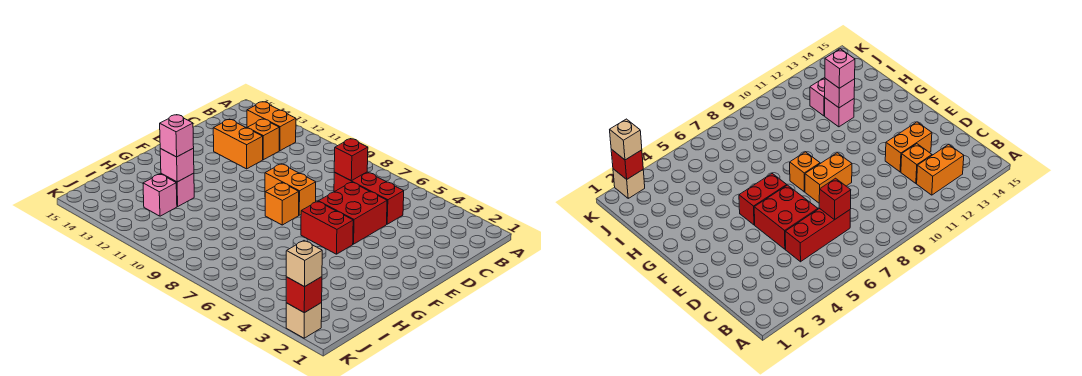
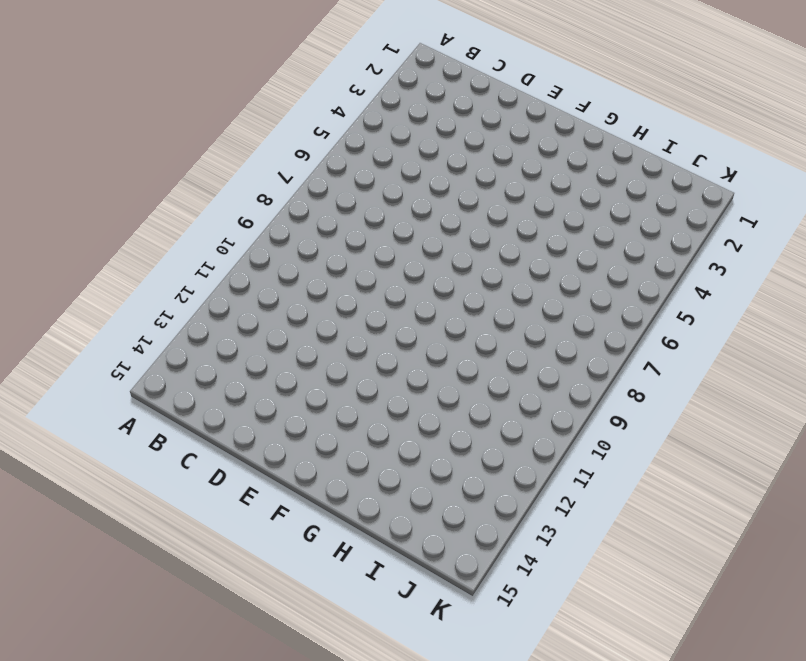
none -> orange brick B12:B13 level 1
none -> red brick C5:C7 level 1
none -> orange brick C12 level 1

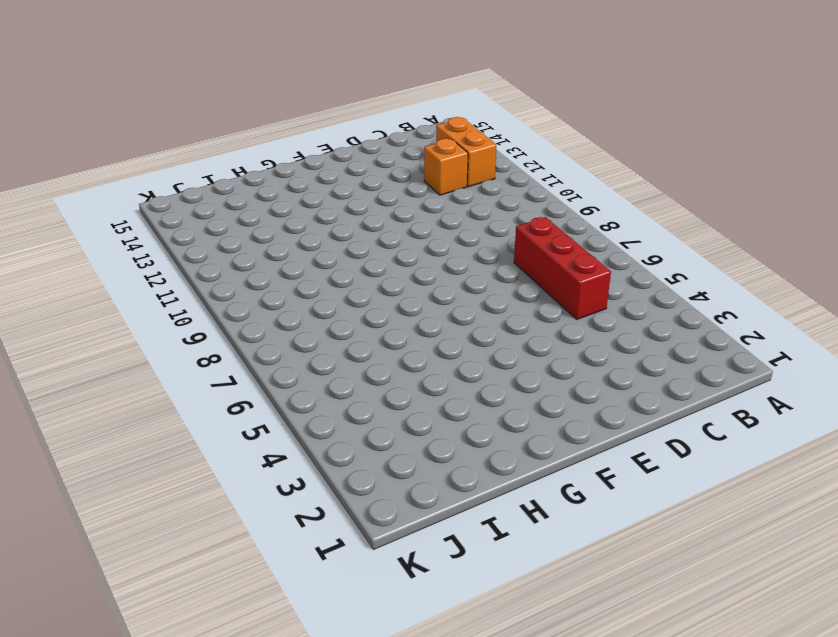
none -> red brick D5:E6 level 1
none -> orange brick D12:D13 level 1
none -> orange brick E8:E9 level 1

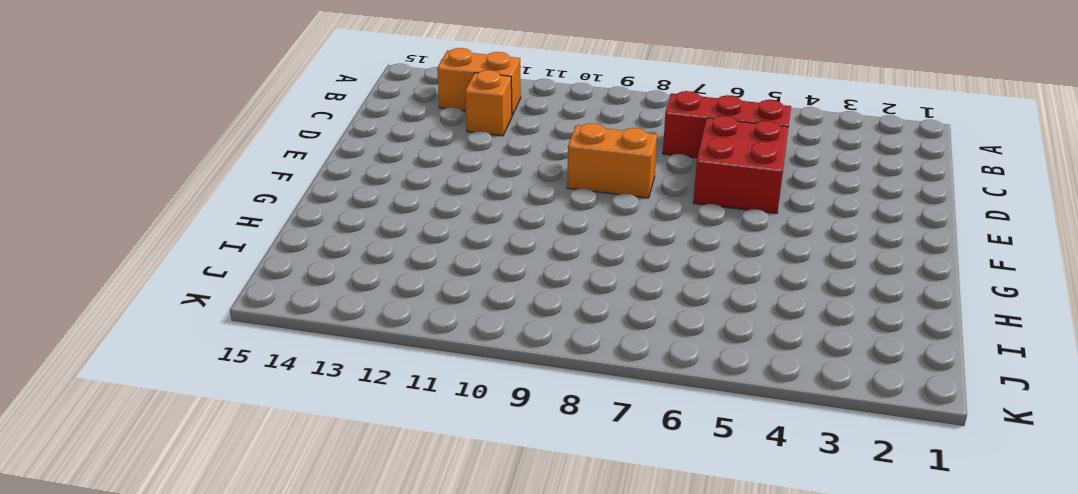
none -> orange brick D12:D13 level 1
none -> red brick F5:F6 level 1
none -> orange brick F8 level 1

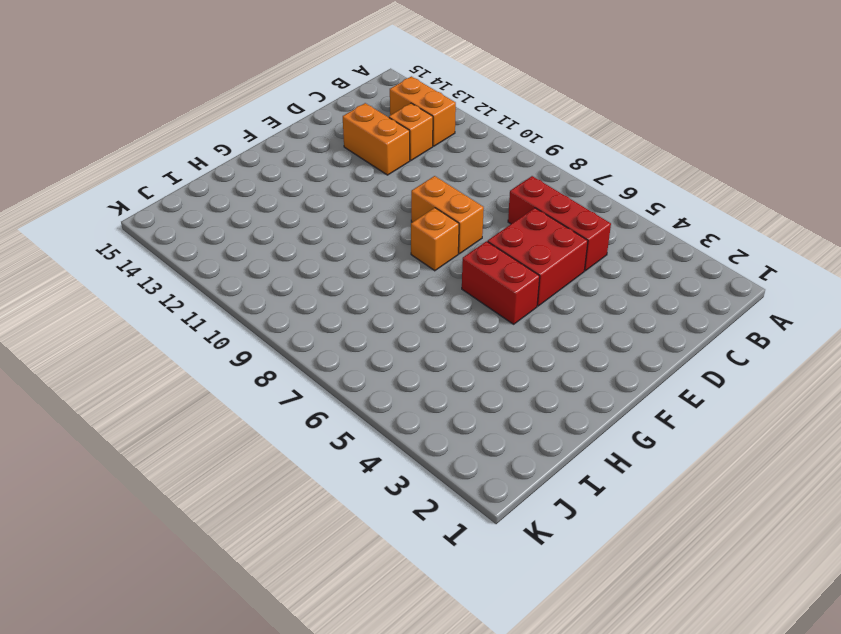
none -> pink brick H12 level 1
none -> pink brick I12 level 1
none -> tan brick K2 level 1

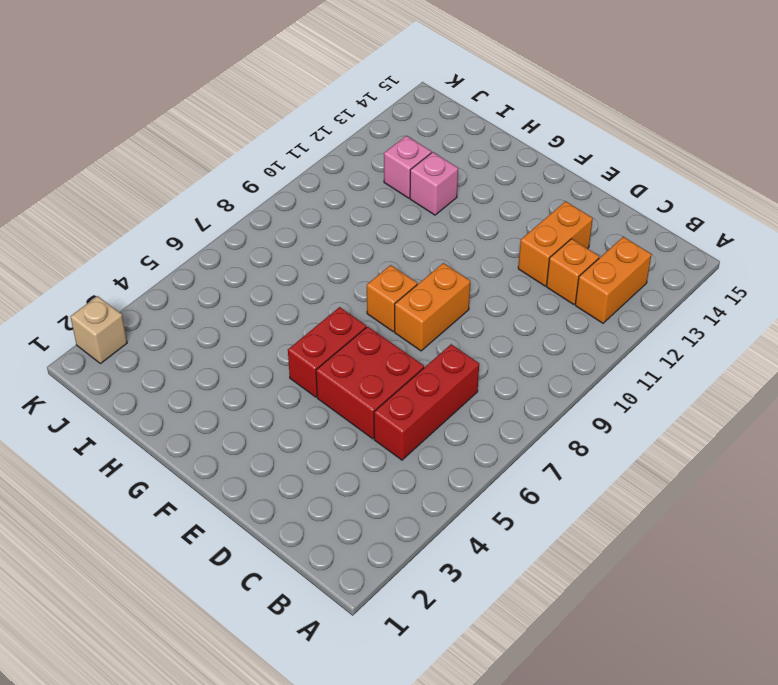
none -> red brick C7 level 2
none -> pink brick H12 level 2
none -> red brick K2 level 2

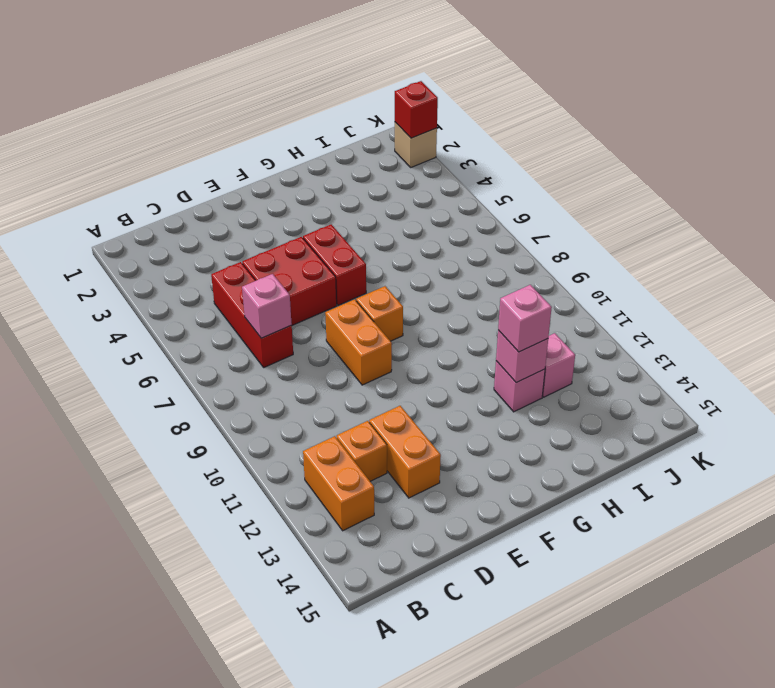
pink brick C7 level 2 -> red brick C7 level 2
none -> tan brick K2 level 3

